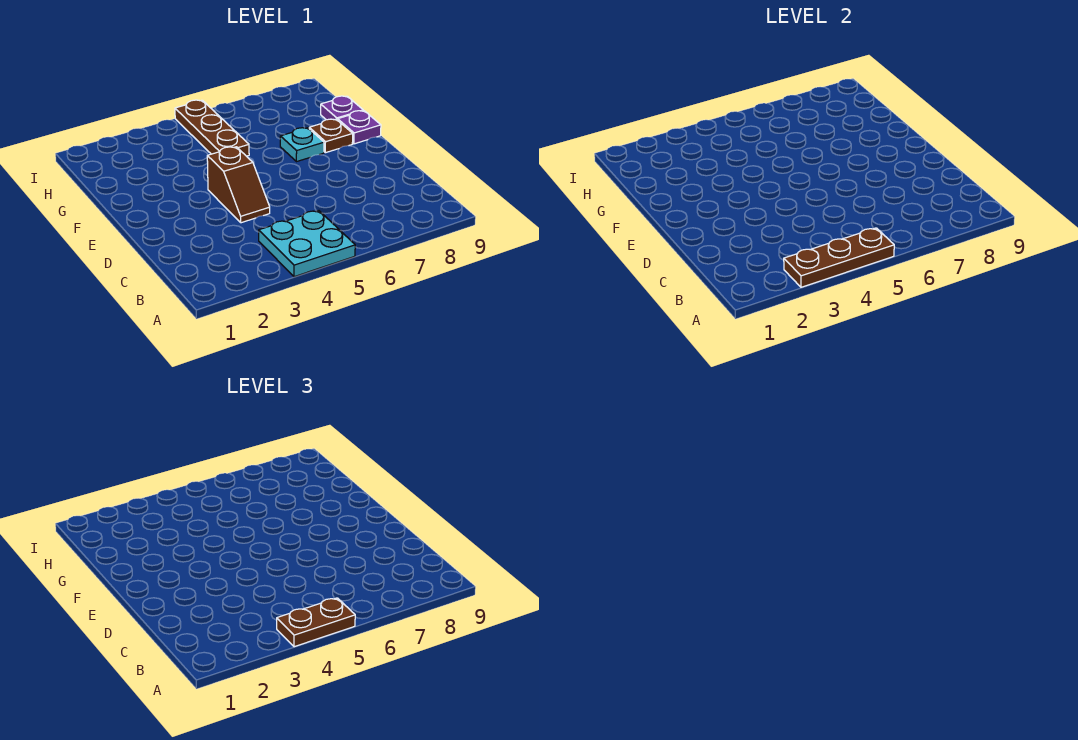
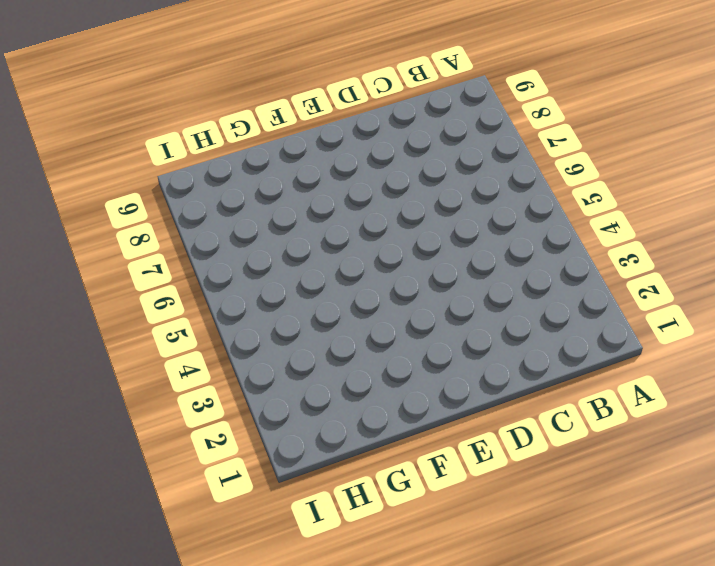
none -> cyan plate A4:B5 level 1
none -> brown slope D4:E4 level 1 top E

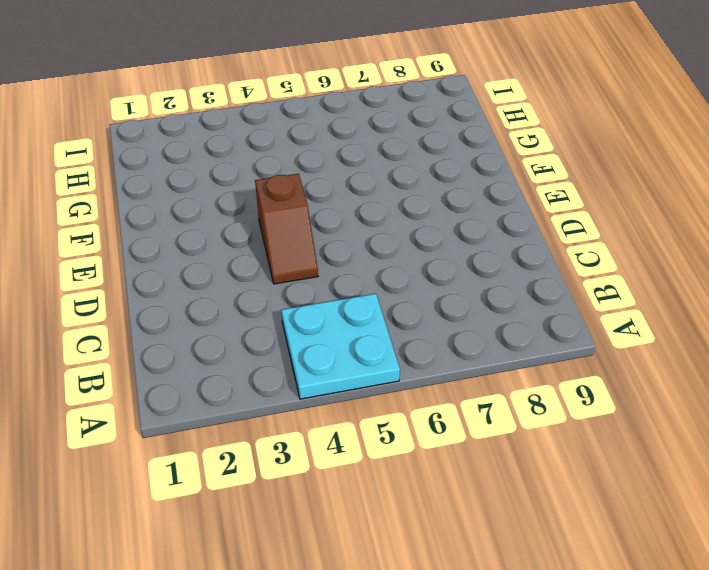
none -> cyan plate F7 level 1
none -> brown plate F8 level 1

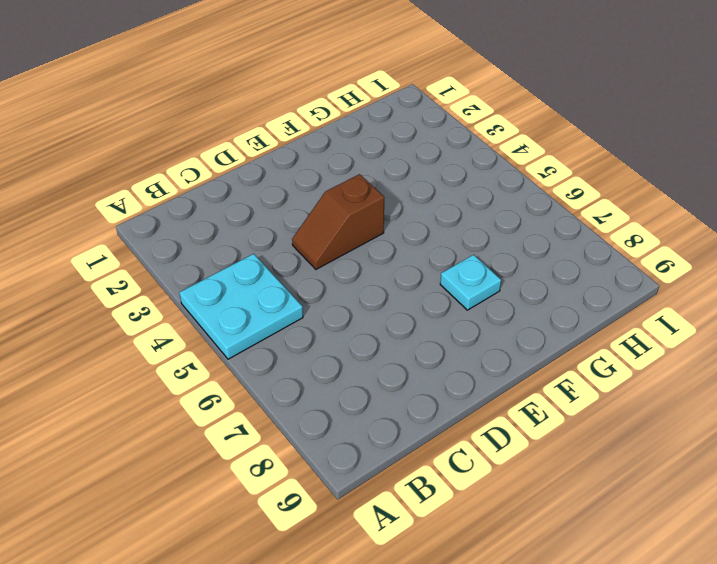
none -> brown plate F8 level 1
none -> purple plate F9 level 1

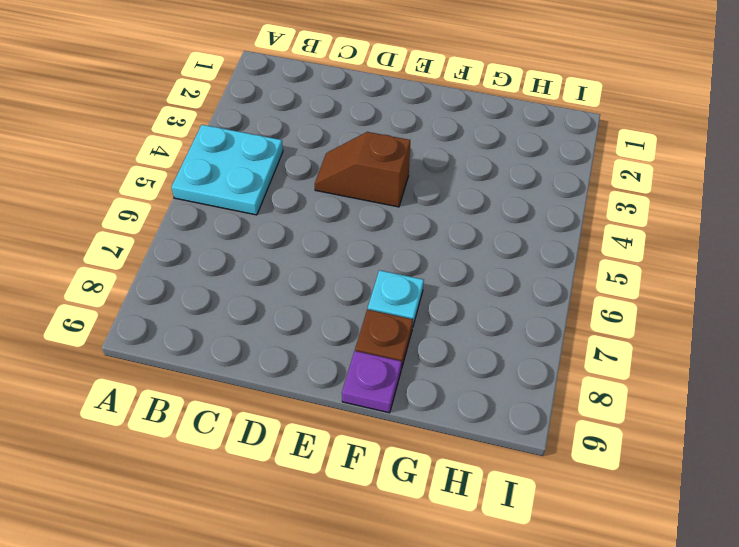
none -> brown plate G5:I5 level 1
none -> purple plate G9 level 1

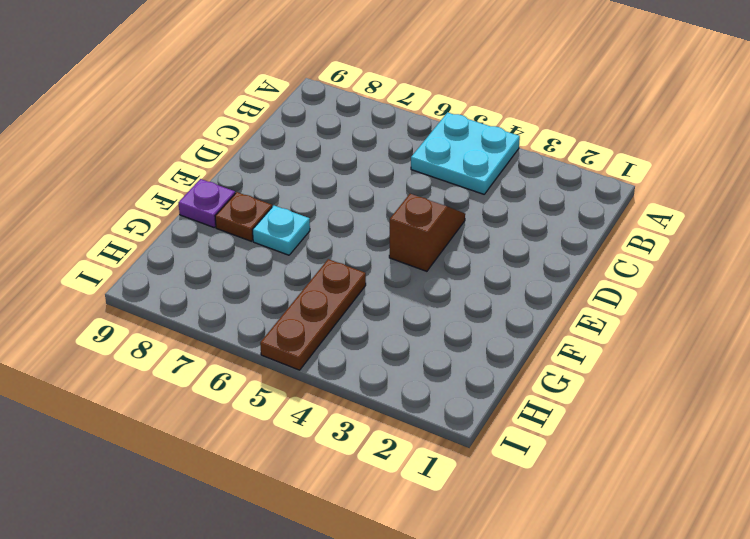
none -> purple plate G9 level 1
none -> brown plate A3:A5 level 2

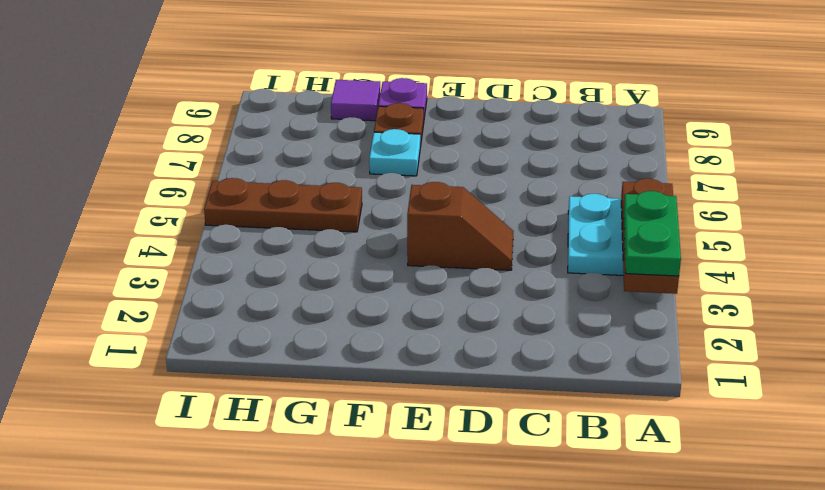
green plate A3:A4 level 3 -> brown plate A4:A5 level 3
purple tile G9 level 1 -> purple plate G9 level 1

